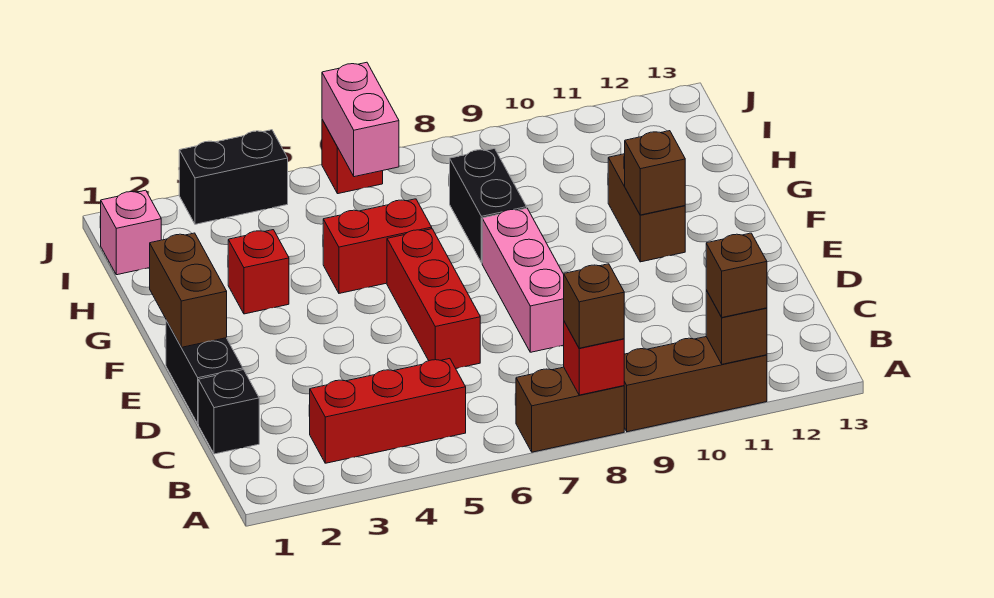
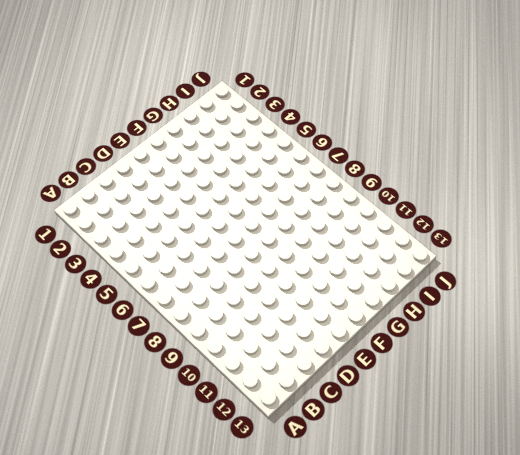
none -> brown brick A7:A8 level 1
none -> brown brick A9:A11 level 1
none -> red brick B3:B5 level 1

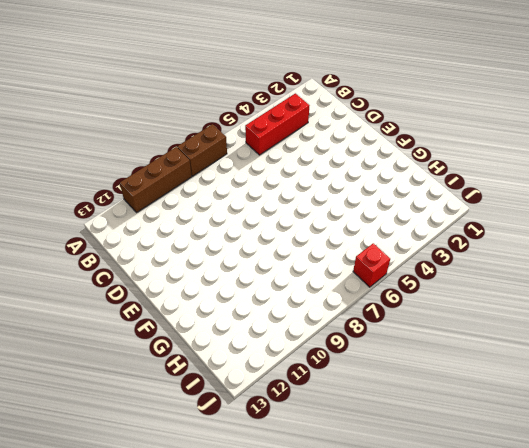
none -> black brick C1 level 1
none -> black brick D1:E1 level 1
none -> red brick D6:F6 level 1

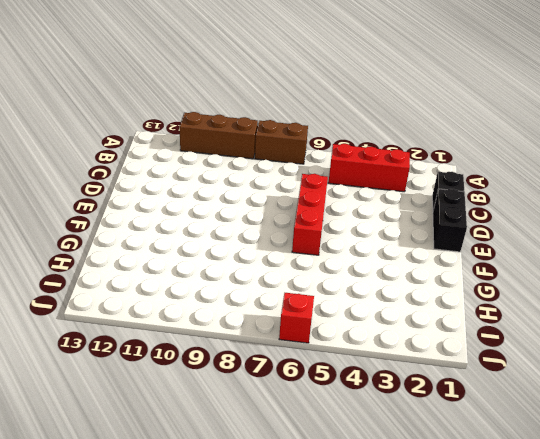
none -> pink brick D8:F8 level 1
none -> brown brick F11:G11 level 1
none -> red brick G3 level 1

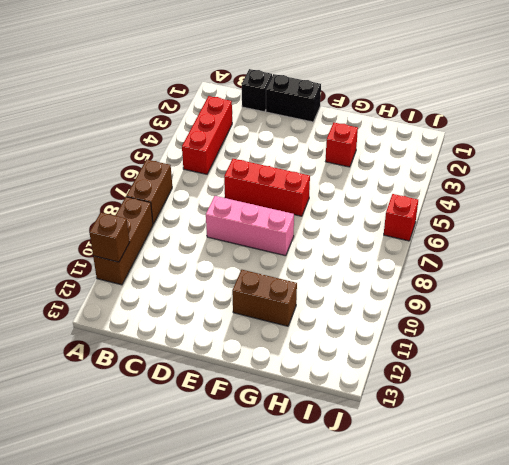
none -> red brick G5:G6 level 1
none -> black brick G8:H8 level 1
none -> pink brick I1 level 1

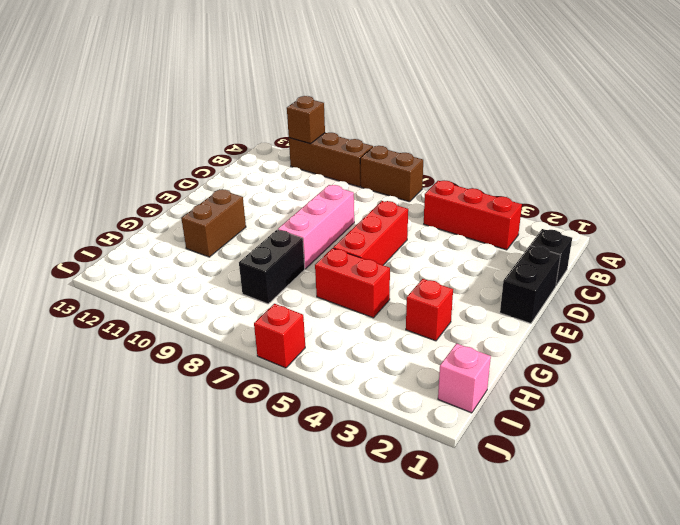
none -> black brick J3:J4 level 1
none -> red brick A8 level 2
none -> brown brick E1:F1 level 2

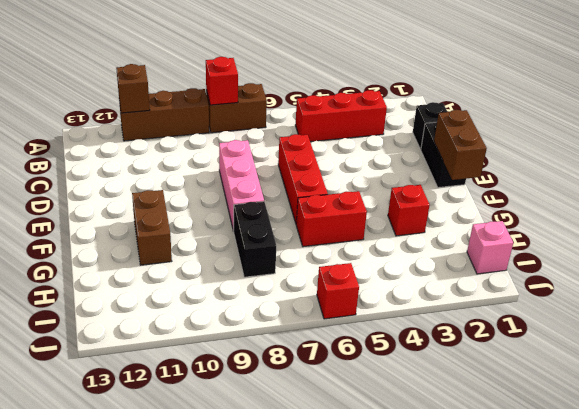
none -> black brick J3:J4 level 1
none -> brown brick F11 level 2
none -> pink brick I6:J6 level 2

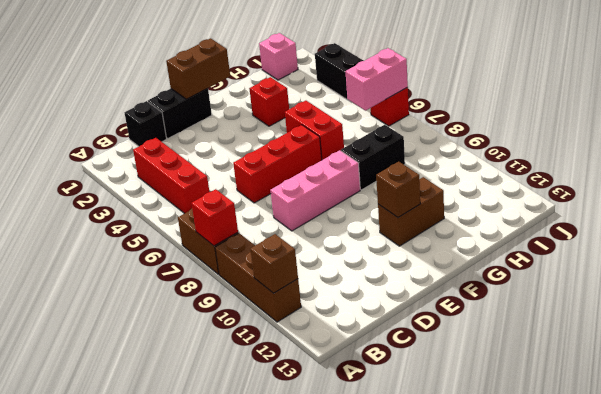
none -> brown brick A8 level 3
none -> brown brick A11 level 3

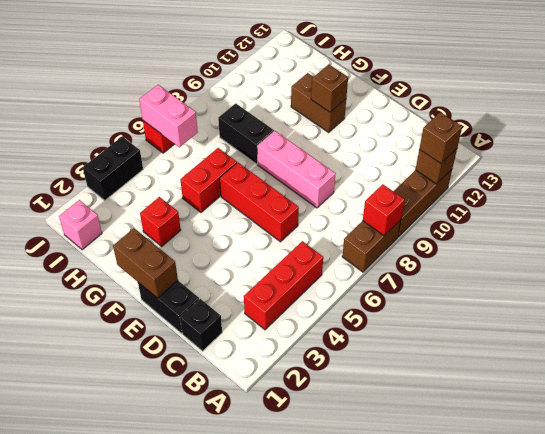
none -> brown brick A8 level 3

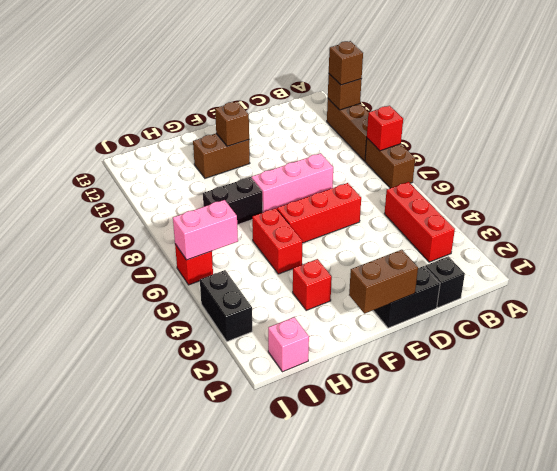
none -> brown brick A8 level 3

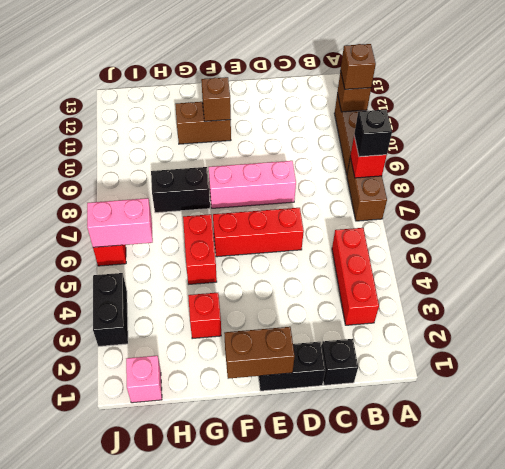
black brick A8 level 3 -> brown brick A8 level 3

